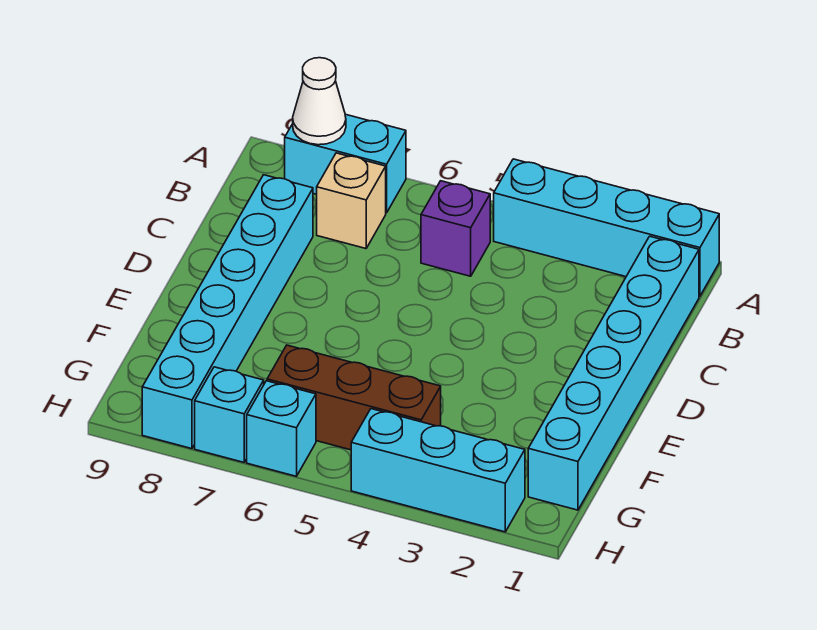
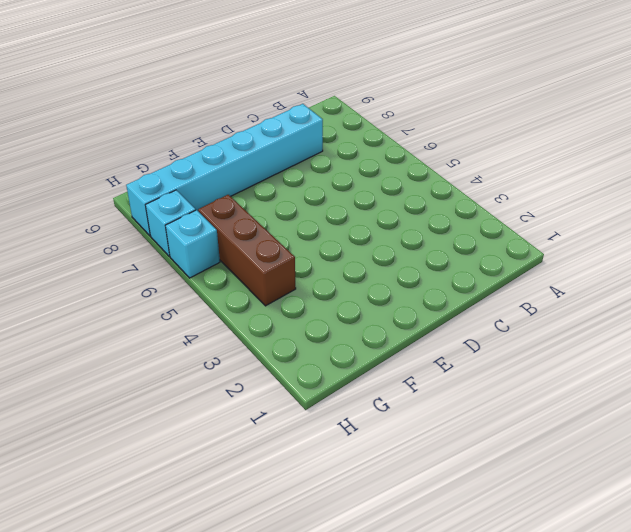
none -> cyan brick A1:A4 level 1
none -> cyan brick A7:A8 level 1

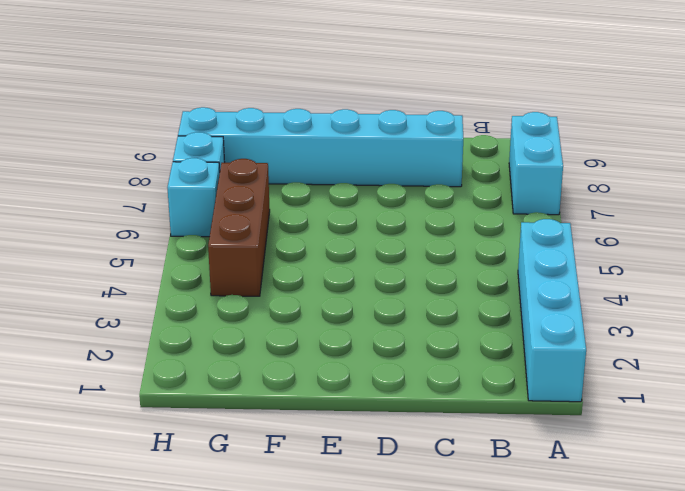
none -> cyan brick B1:G1 level 1
none -> purple brick B5 level 1

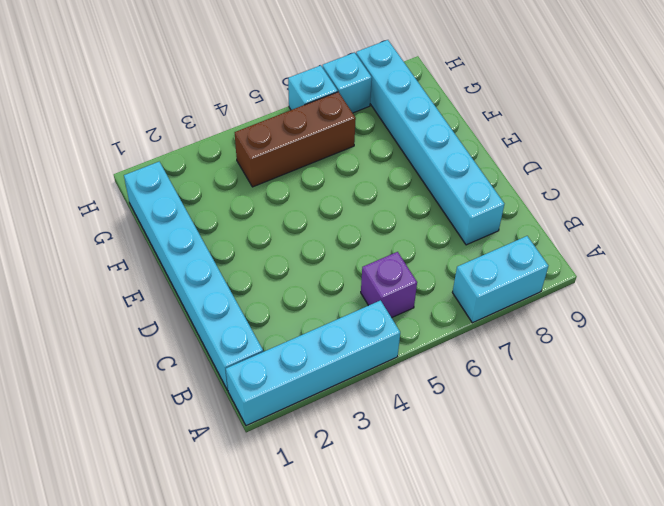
none -> tan brick B7 level 1
none -> cyan brick H2:H4 level 1

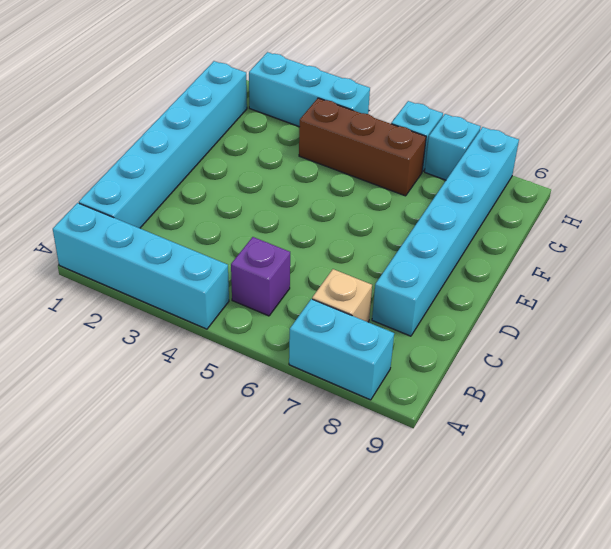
none -> white cone A8 level 2

